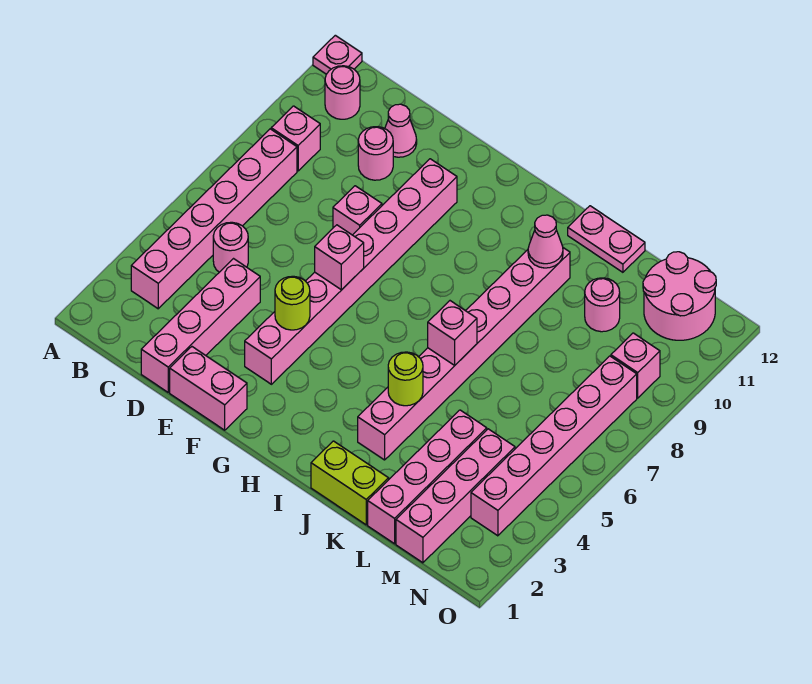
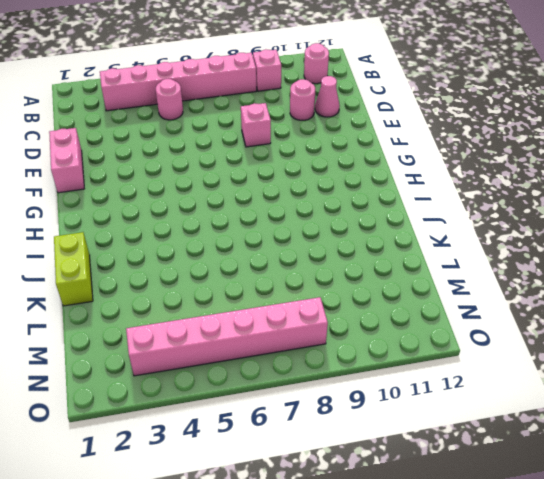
none -> pink plate A12 level 1
none -> pink brick D1:D4 level 1
none -> pink brick F3:F10 level 1

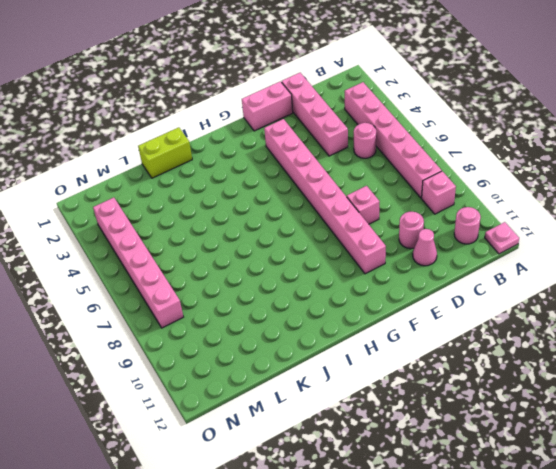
none -> pink brick J3:J10 level 1
none -> pink plate J12:K12 level 1
none -> pink brick L1:L4 level 1

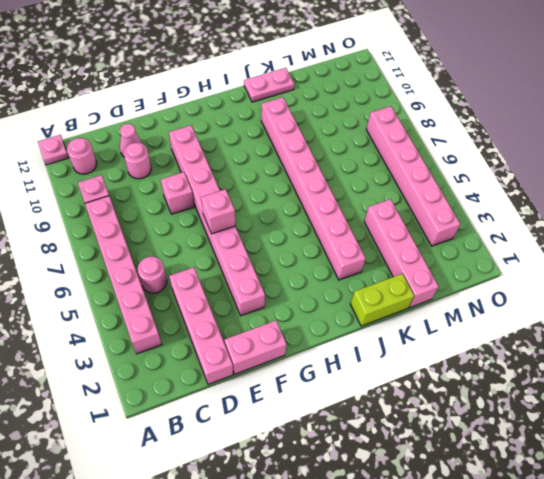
none -> pink round brick L10 level 1
none -> pink brick M1:M4 level 1
none -> pink round brick M11:N12 level 1

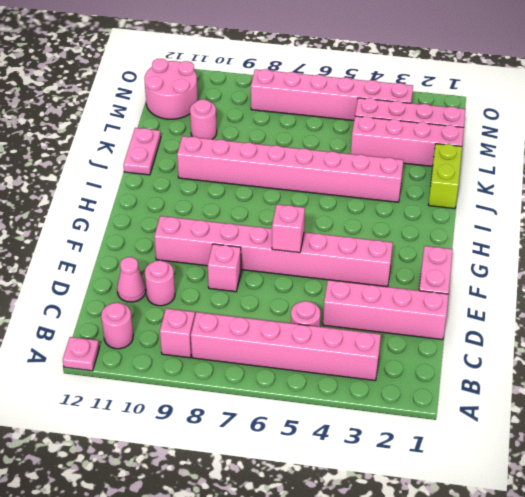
none -> pink brick N9 level 1
none -> lime round brick F4 level 2
none -> lime round brick J4 level 2

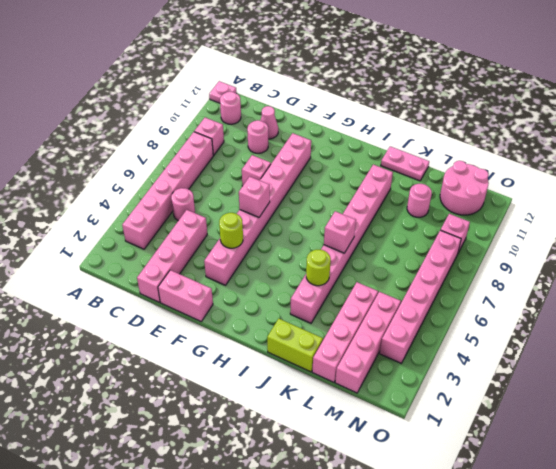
none -> pink cone J10 level 2

